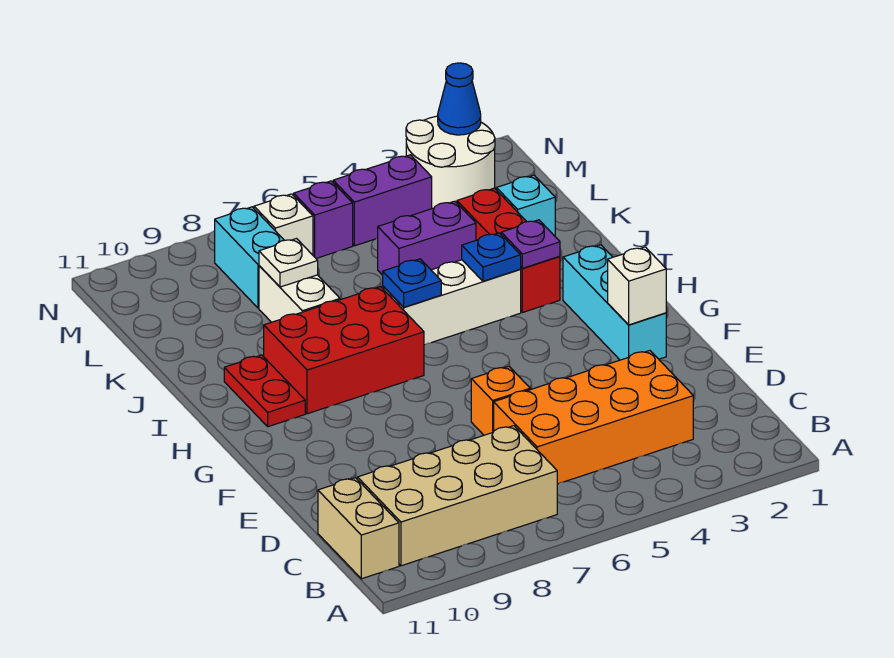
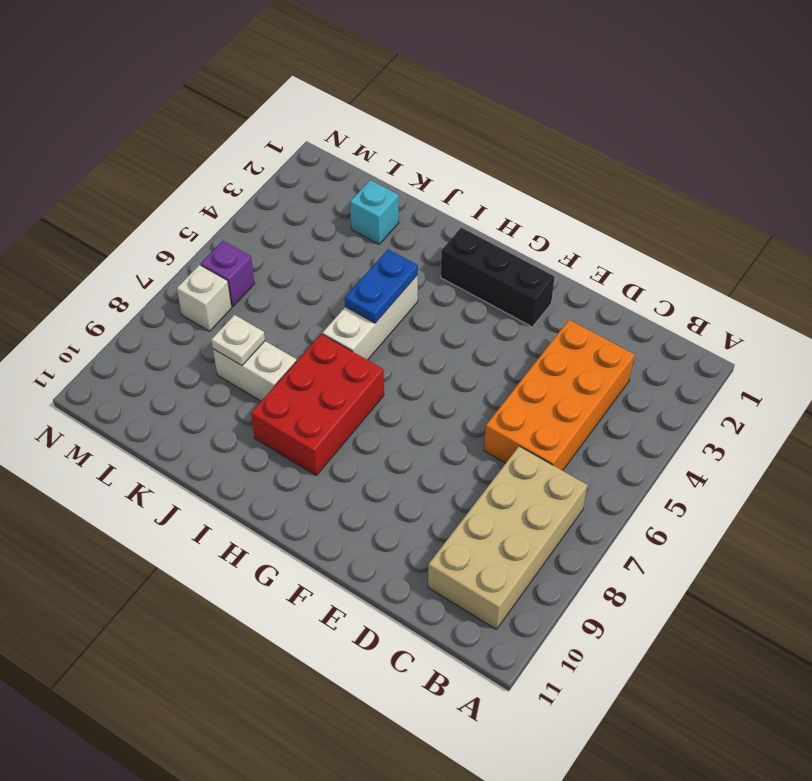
black brick F2:H2 level 1 -> cyan brick F2:H2 level 1
blue plate I4:I5 level 2 -> blue plate I4 level 2
none -> tan brick B11:C11 level 1
none -> orange brick E6 level 1
none -> red plate H10:I10 level 1

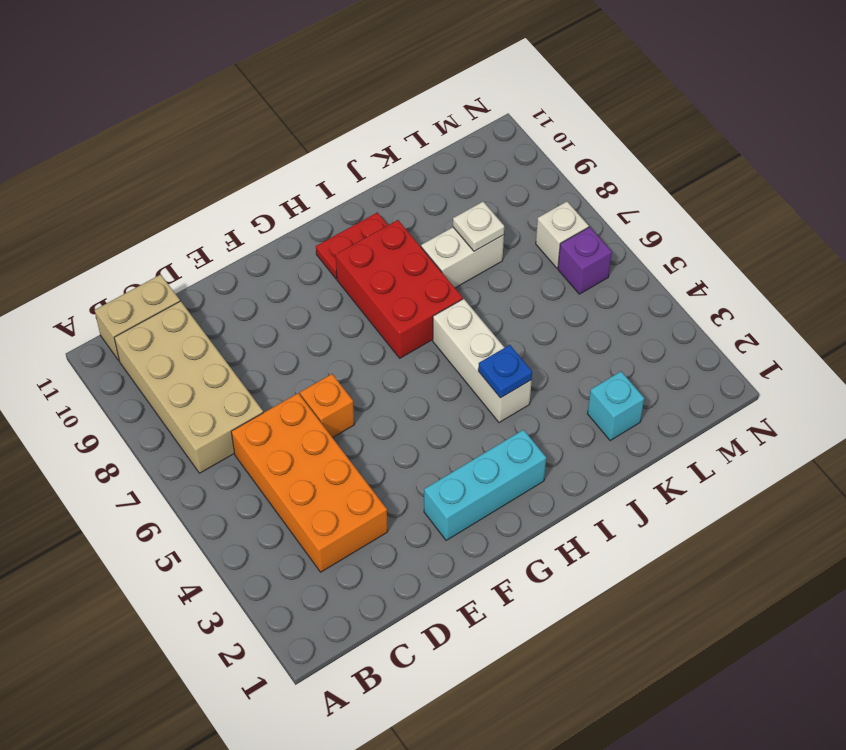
none -> red brick I3:K3 level 1
none -> purple brick K4:K5 level 1
none -> cyan brick L8:M8 level 1

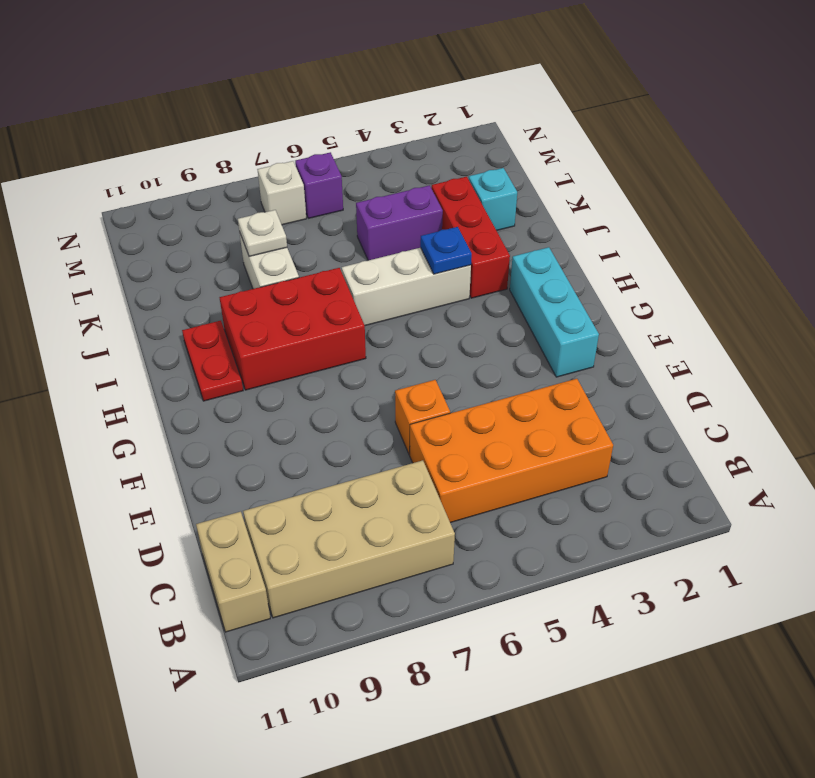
none -> cyan brick L8:M8 level 1
none -> white round brick M2:N3 level 1
none -> purple brick M4:M5 level 1

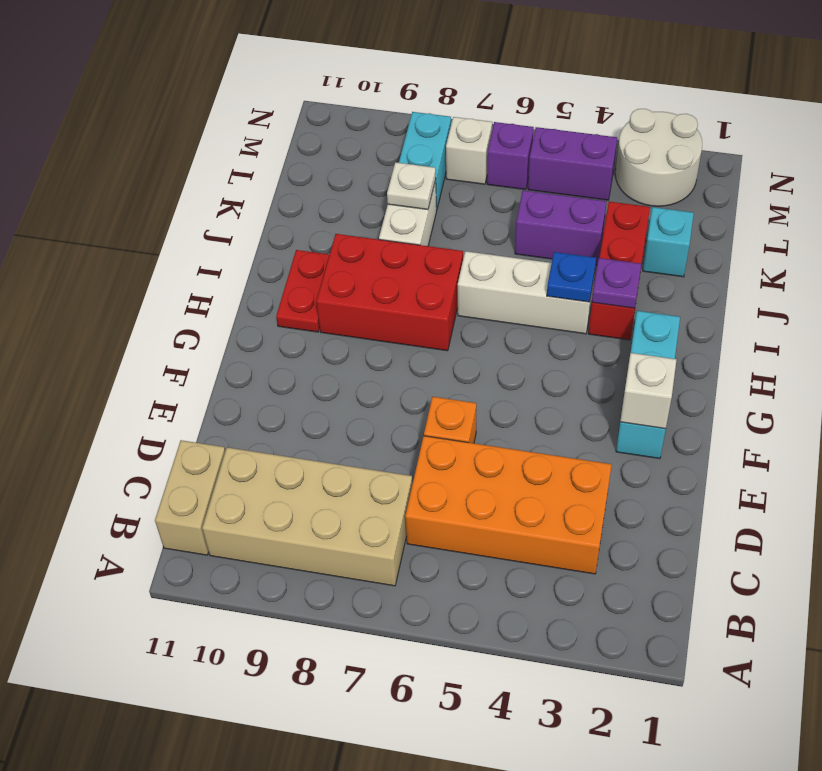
none -> blue plate I6 level 2
none -> blue cone N2 level 2

